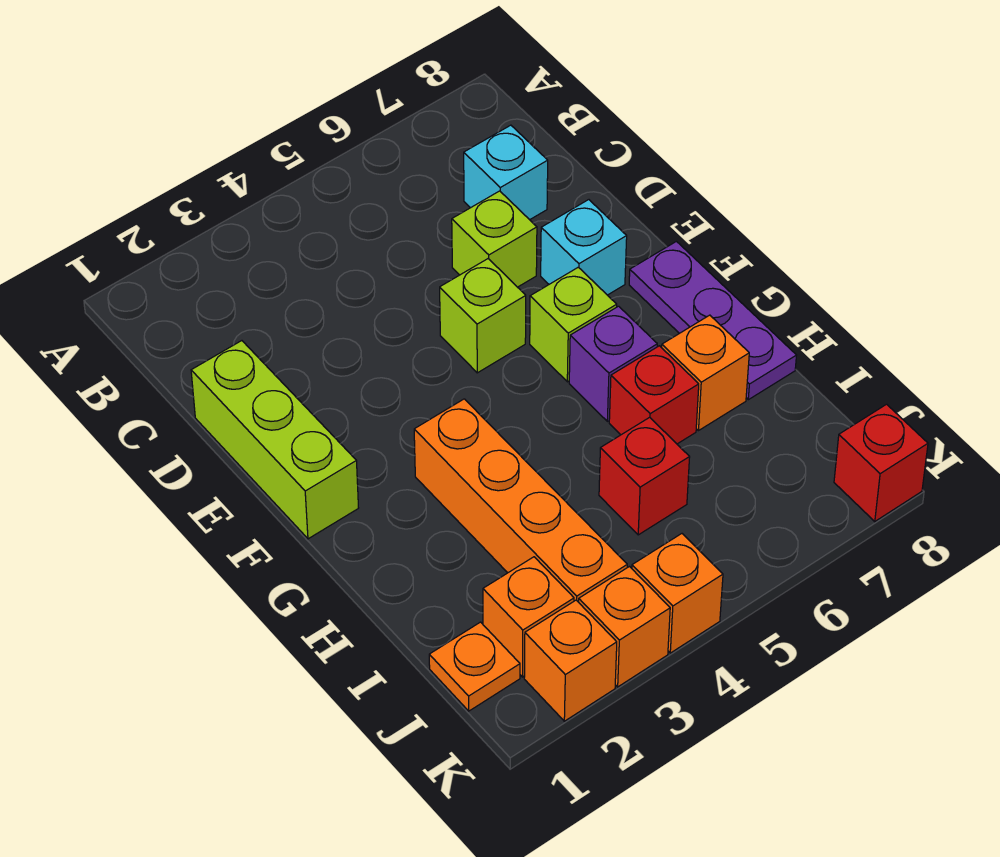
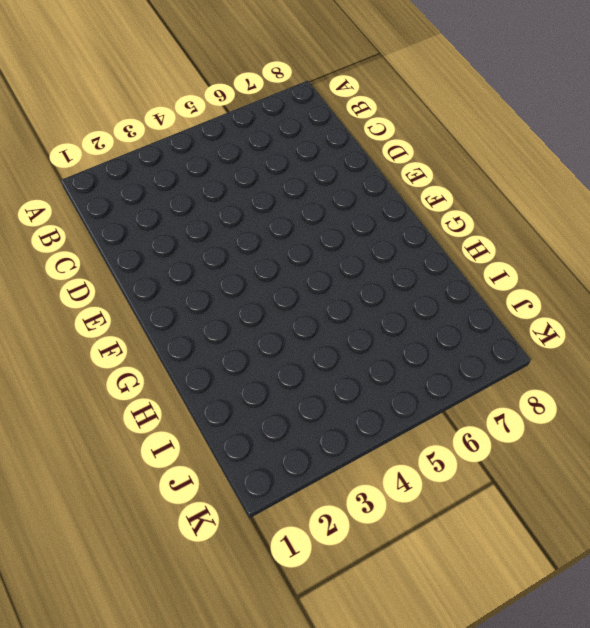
none -> cyan brick C7 level 1
none -> lime brick D1:F1 level 1
none -> lime brick D6 level 1

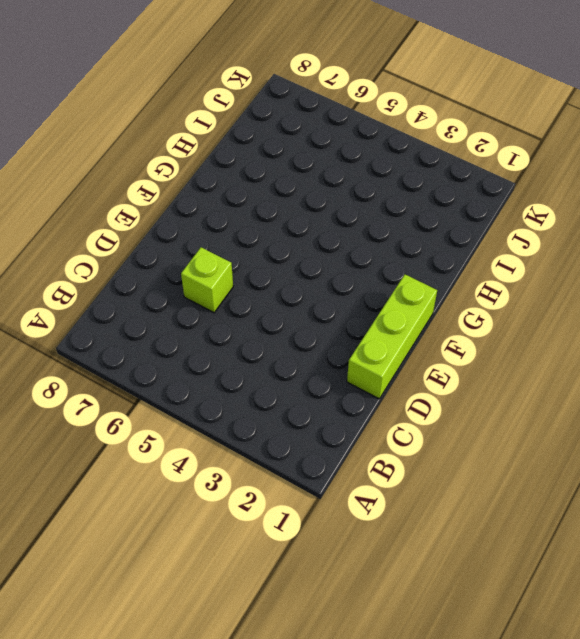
none -> cyan brick C7 level 1
none -> lime brick E5 level 1
none -> cyan brick E7 level 1

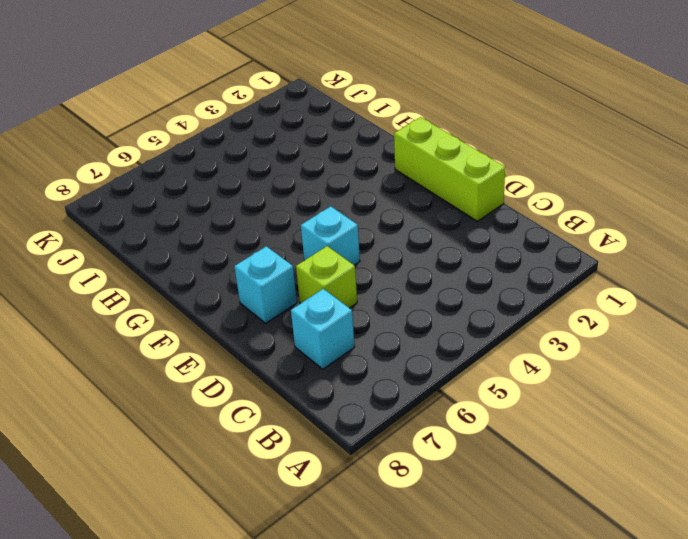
cyan brick E5 level 1 -> lime brick E5 level 1
none -> lime brick F6 level 1
none -> purple plate F8:H8 level 1
none -> orange brick G3:J3 level 1

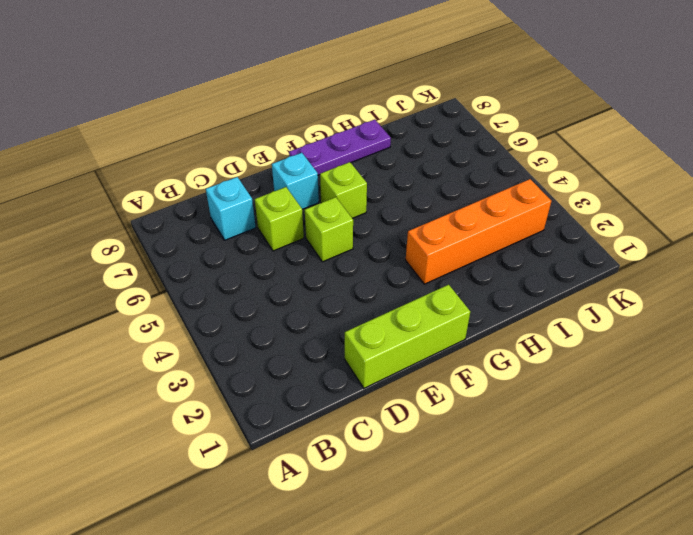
none -> purple brick G6 level 1
none -> red brick H6 level 1
none -> orange brick H7 level 1

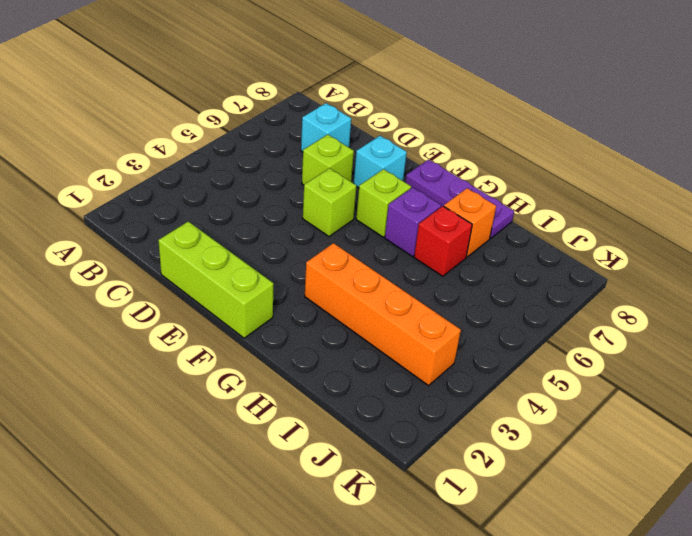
none -> red brick I5 level 1
none -> orange plate J1 level 1
none -> orange brick J2 level 1

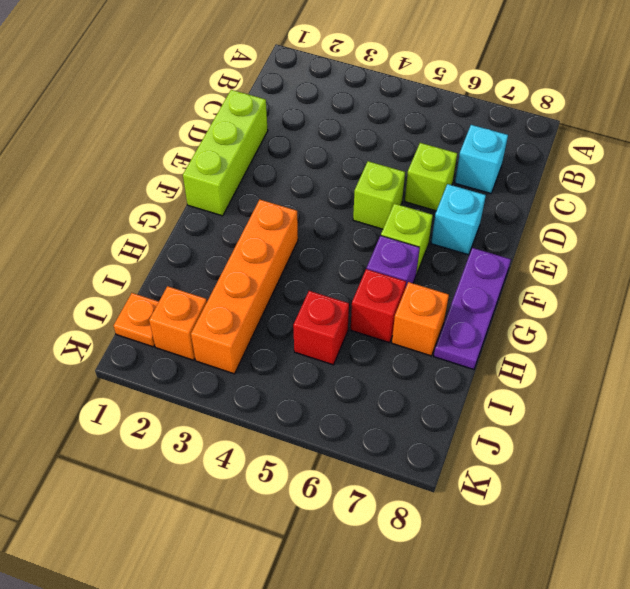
none -> orange brick K2 level 1
none -> orange brick K3 level 1
none -> orange brick K4 level 1

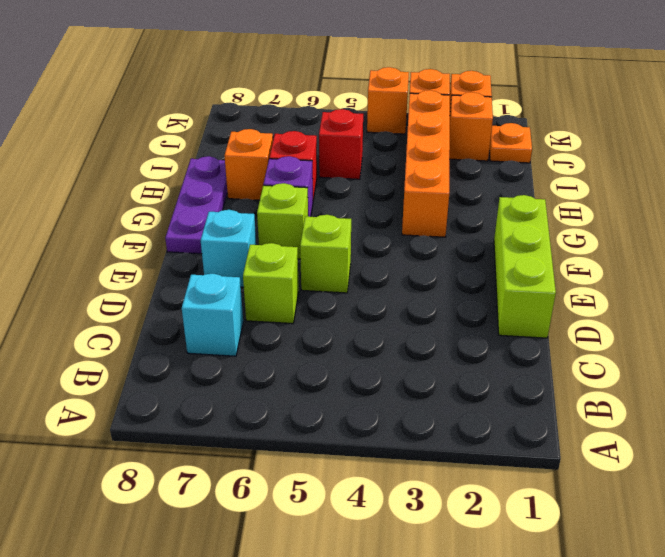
none -> red brick K8 level 1

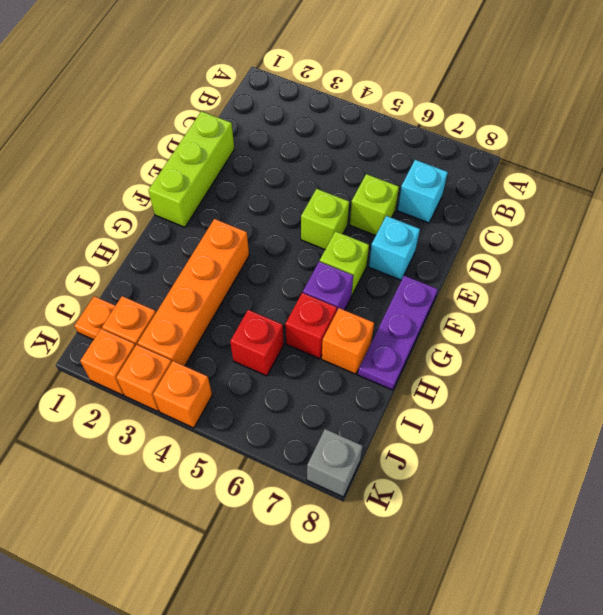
grey brick K8 level 1 -> red brick K8 level 1

